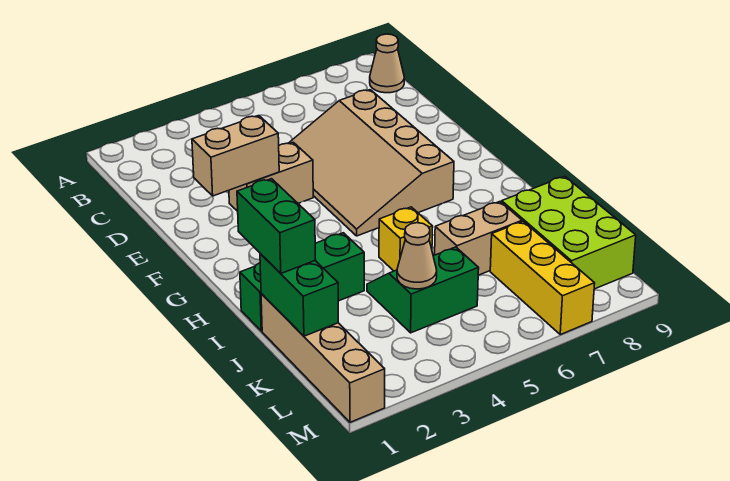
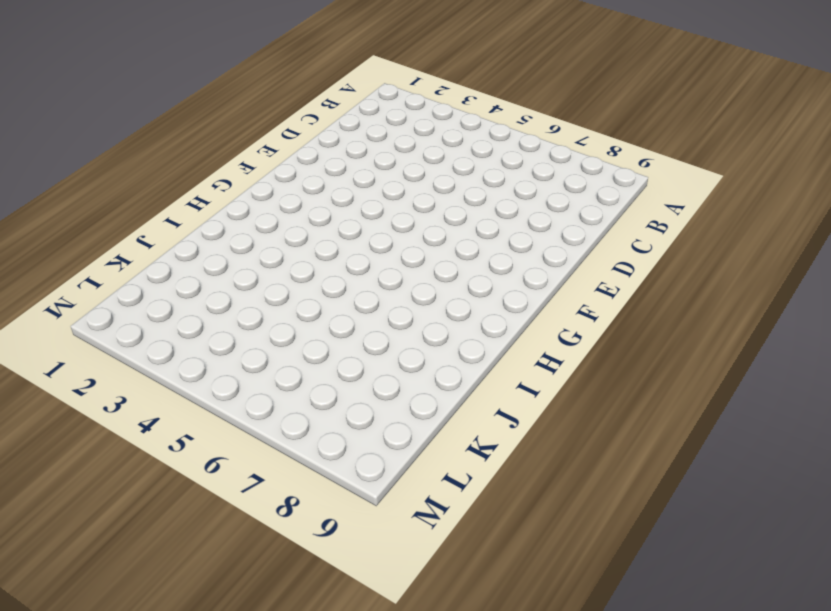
none -> tan cone B9 level 1
none -> tan slope D5:G7 level 1 top 7
none -> tan brick E3:E4 level 1

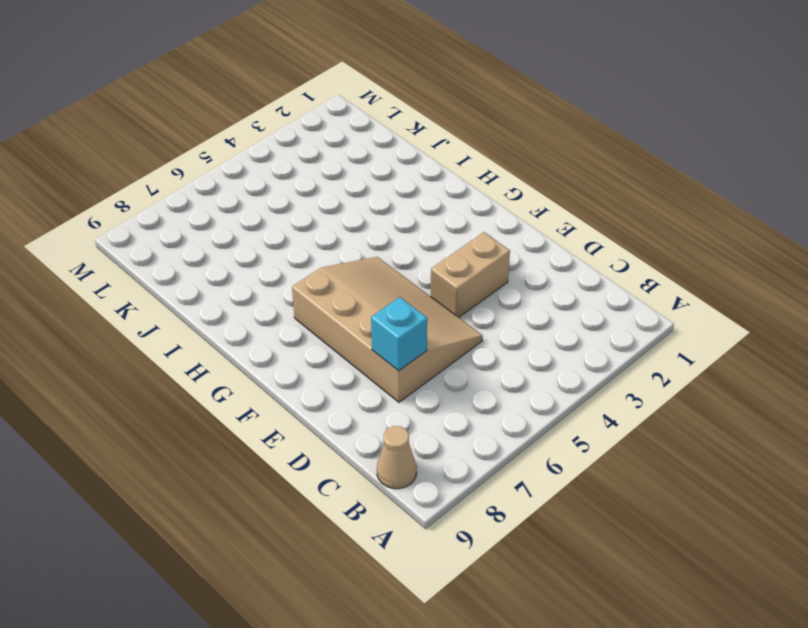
cyan brick D7 level 2 -> none
none -> green brick I1:I3 level 1
none -> yellow brick I5 level 1
none -> tan brick J1:M1 level 1

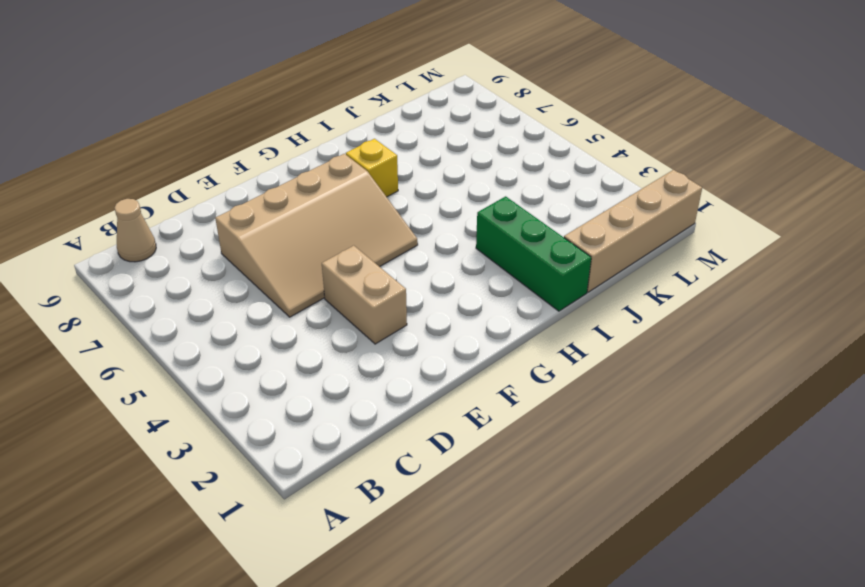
yellow brick H7 level 1 -> yellow brick I5 level 1
none -> green slope J4:K5 level 1 top K
none -> tan brick J6:J7 level 1
none -> lime brick J8:L9 level 1

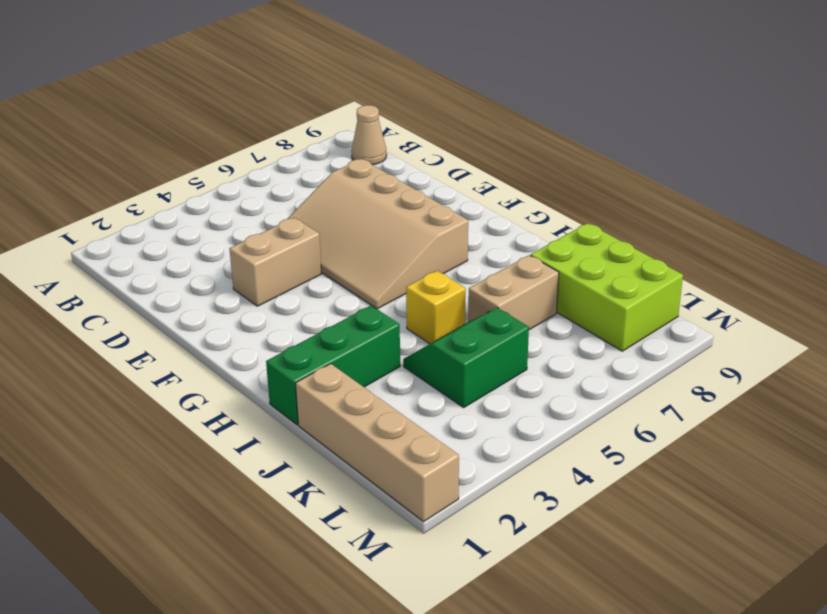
none -> yellow brick K7:M7 level 1
none -> tan brick E2:E3 level 2
none -> green brick J1:K1 level 2

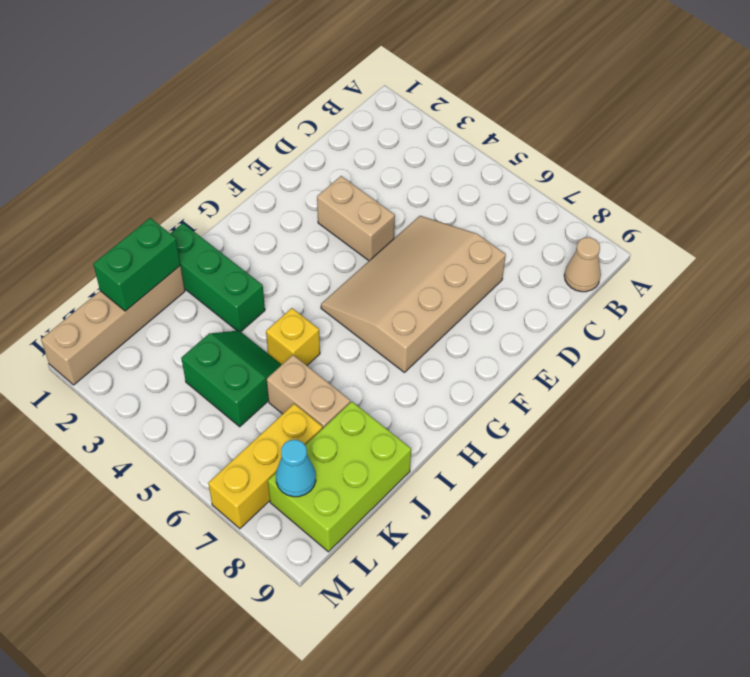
cyan cone L8 level 2 -> none
none -> tan brick E2:E3 level 2
none -> tan cone K4 level 2
none -> green brick I1:J1 level 3

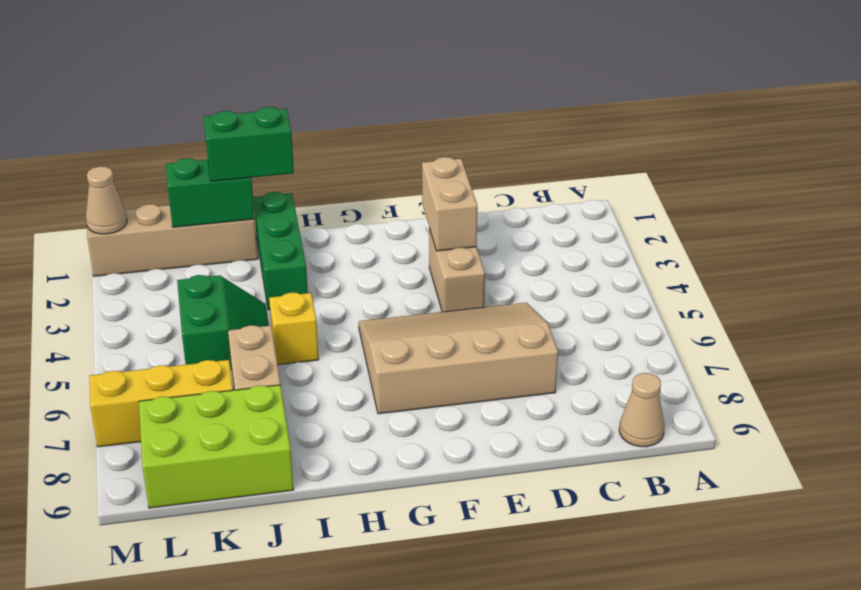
tan cone M1 level 2 -> tan cone K4 level 2

